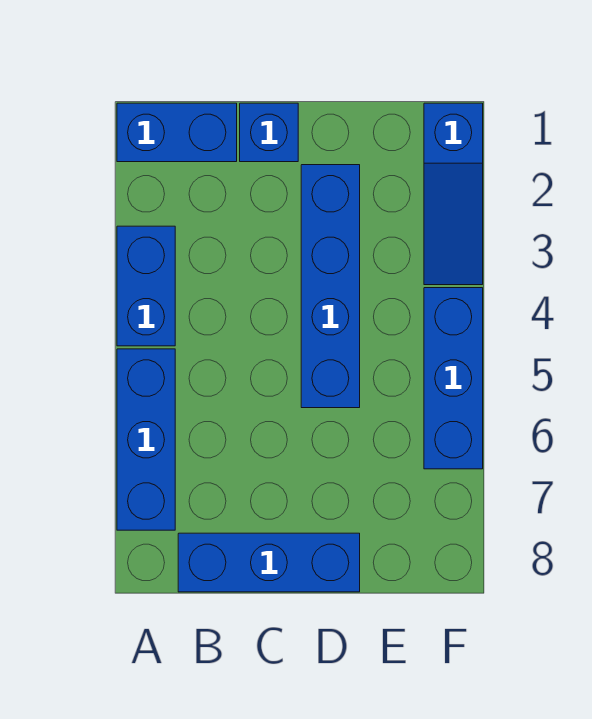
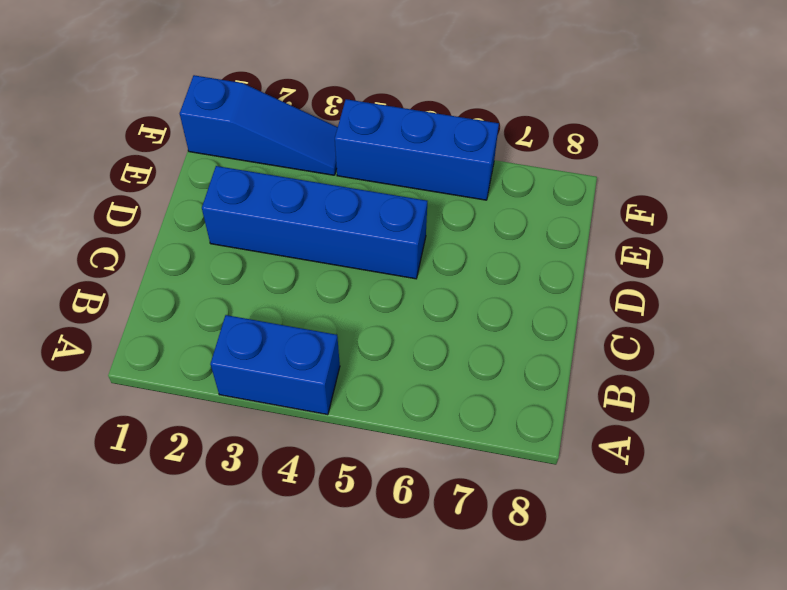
none -> blue brick A1:B1 level 1
none -> blue brick A5:A7 level 1

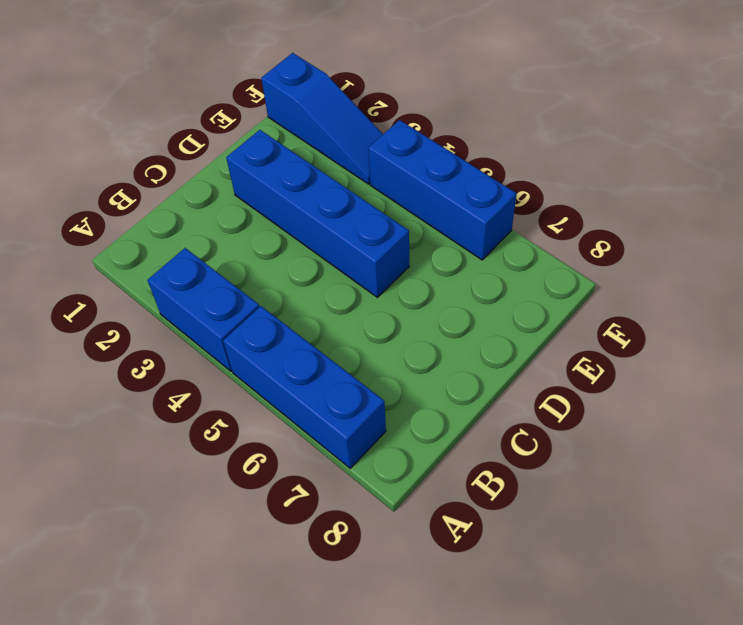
none -> blue brick A1:B1 level 1
none -> blue brick B8:D8 level 1

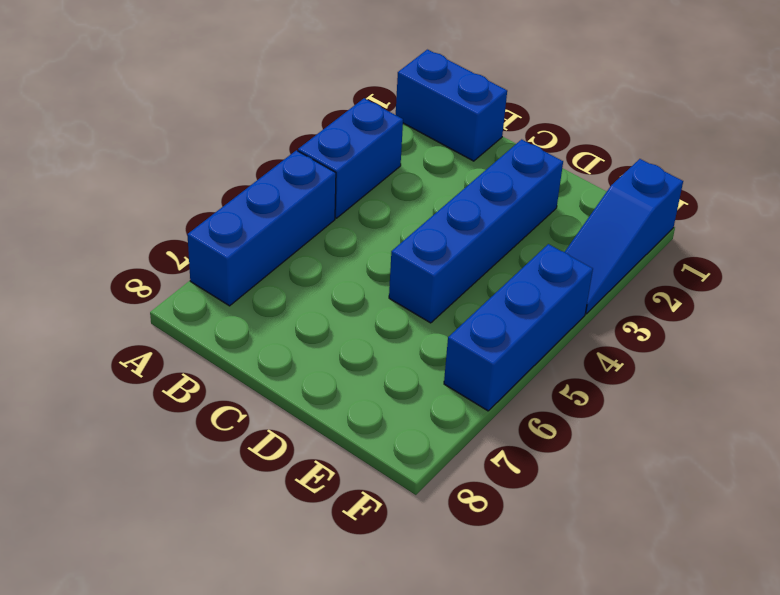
none -> blue brick B8:D8 level 1
none -> blue brick C1 level 1

